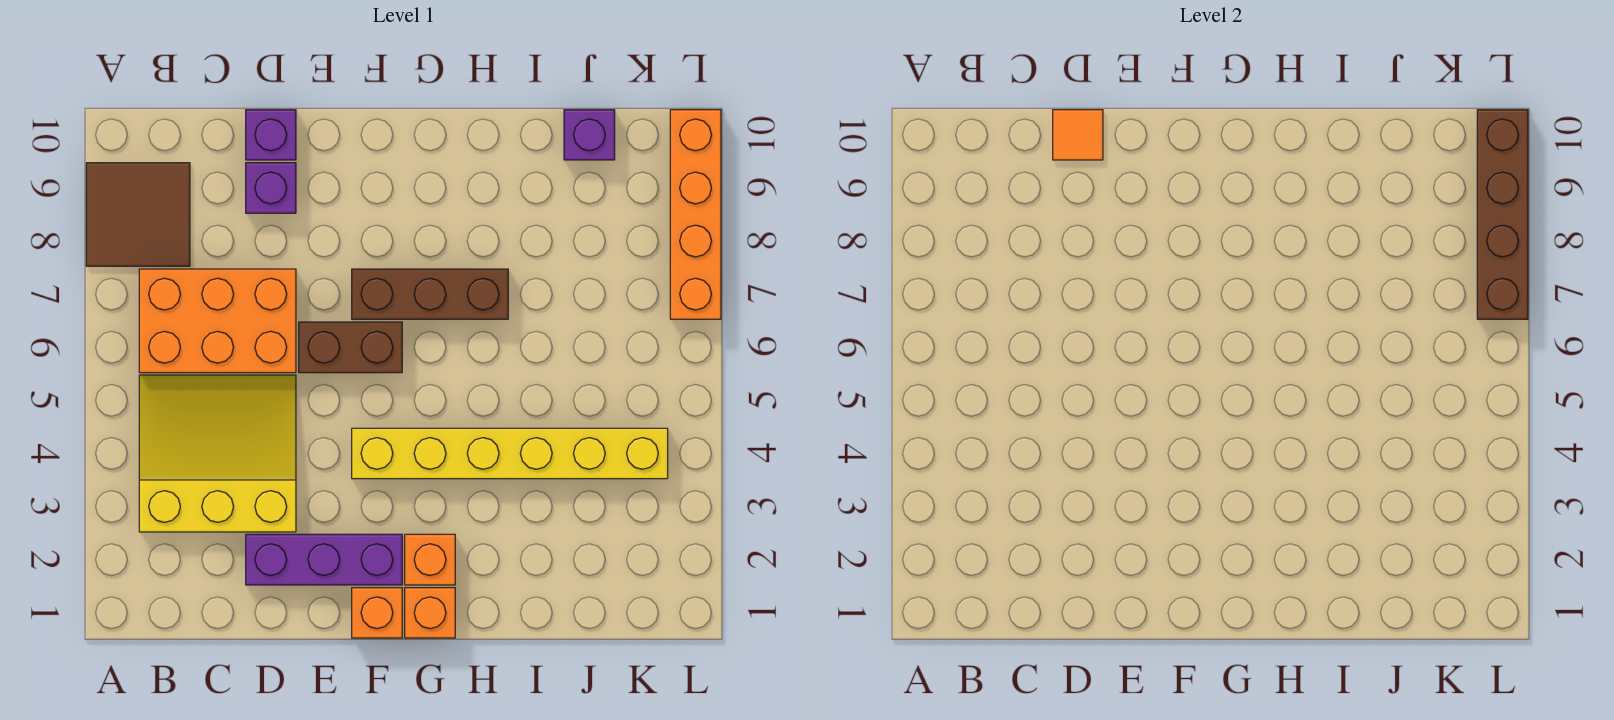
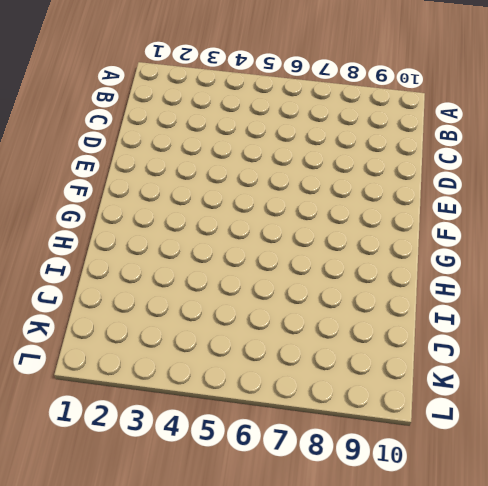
none -> brown tile A8:B9 level 1
none -> yellow slope B3:D5 level 1 top 3
none -> orange brick B6:D7 level 1

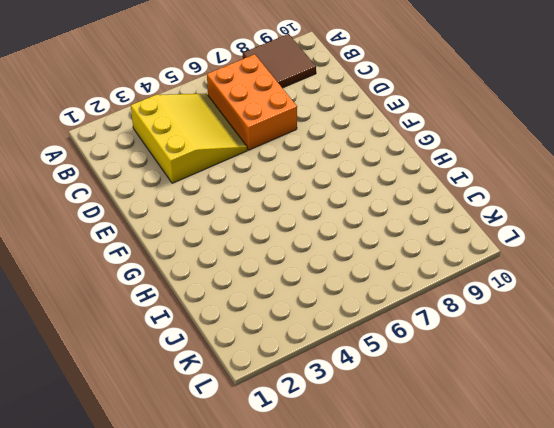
none -> purple brick D2:F2 level 1
none -> purple brick D9 level 1
none -> purple brick D10 level 1

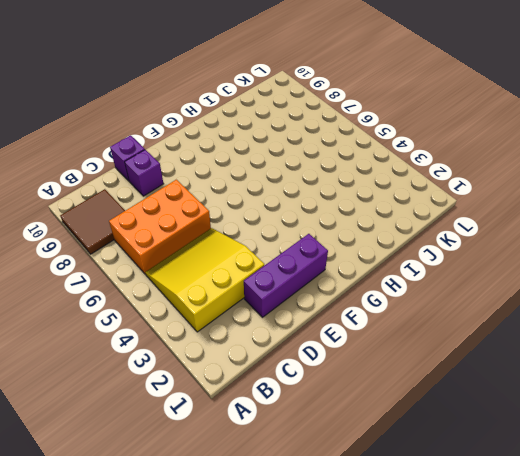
none -> brown brick E6:F6 level 1
none -> orange brick F1 level 1
none -> yellow brick F4:K4 level 1

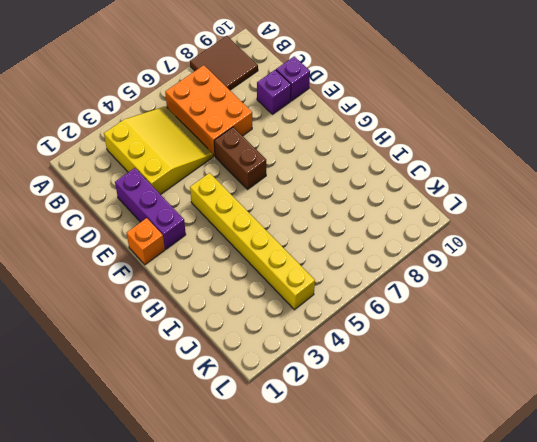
none -> brown brick F7:H7 level 1
none -> orange brick G1 level 1
none -> orange brick G2 level 1

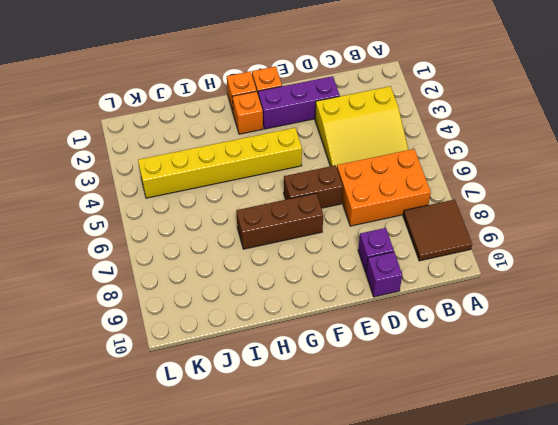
none -> purple brick J10 level 1
none -> orange brick L7:L10 level 1
none -> orange tile D10 level 2

